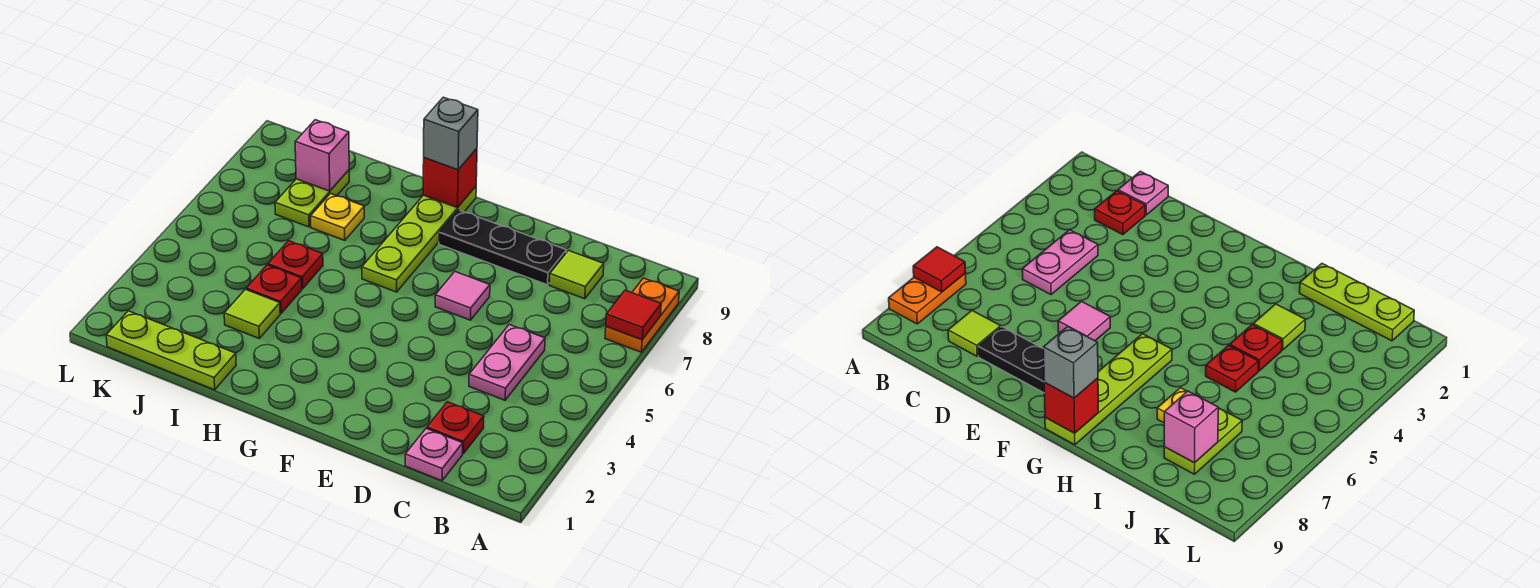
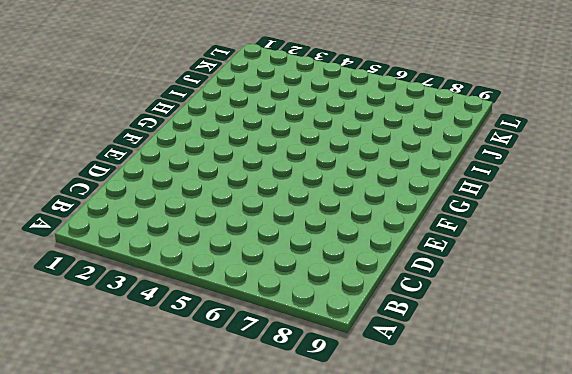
none -> orange plate A7:A8 level 1
none -> pink plate C1 level 1
none -> red plate C2 level 1

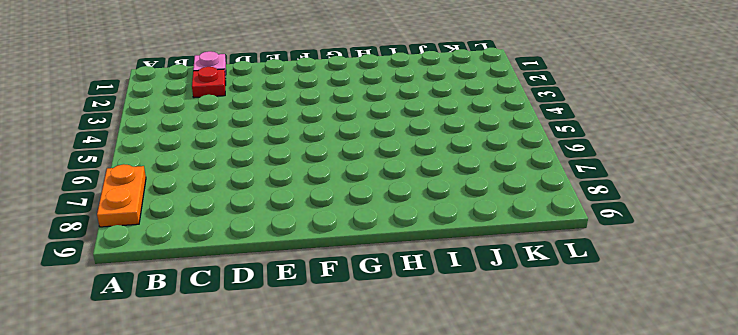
none -> pink plate C4:C5 level 1
none -> lime tile C8 level 1
none -> black plate D8:F8 level 1

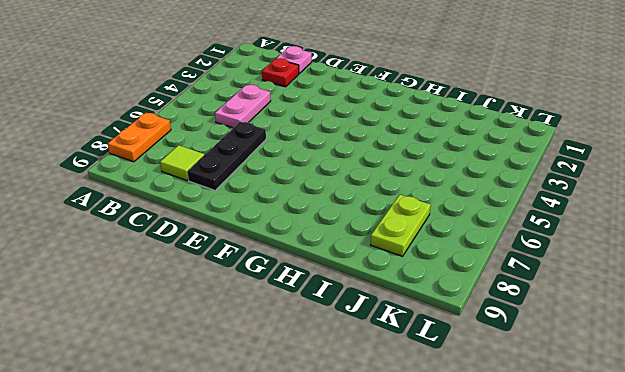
black plate D6:D8 level 1 -> black plate D8:F8 level 1
none -> pink tile E6 level 1
none -> lime plate G6:G9 level 1
none -> lime plate I1:K1 level 1

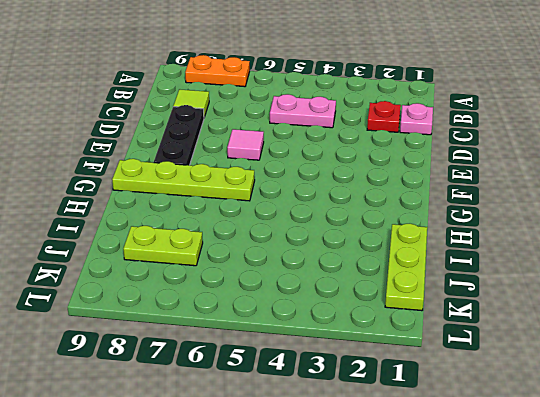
none -> lime tile I3 level 1
none -> red plate I4 level 1
none -> red plate I5 level 1

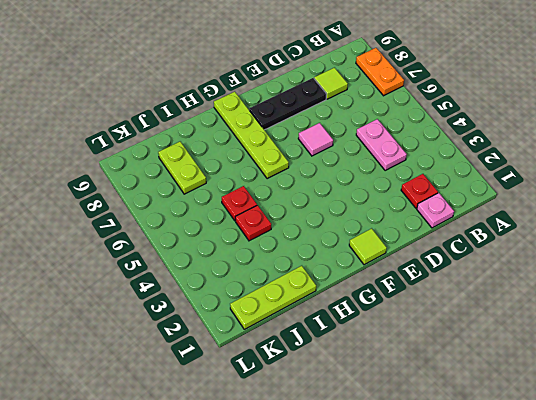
lime tile F1 level 1 -> lime tile I3 level 1
none -> yellow plate I7 level 1
none -> red tile A7 level 2
none -> red brick G9 level 2

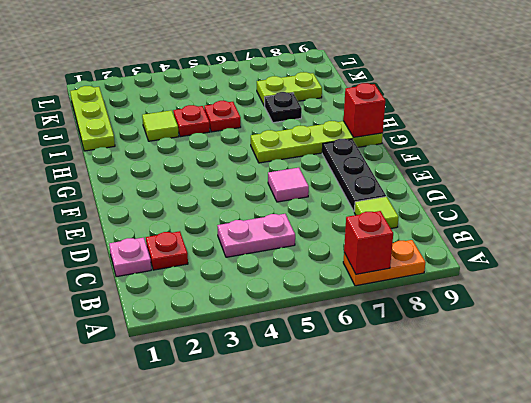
red brick A7 level 2 -> red tile A7 level 2
black plate I7 level 1 -> yellow plate I7 level 1
none -> pink brick J8 level 2
none -> grey brick G9 level 3

